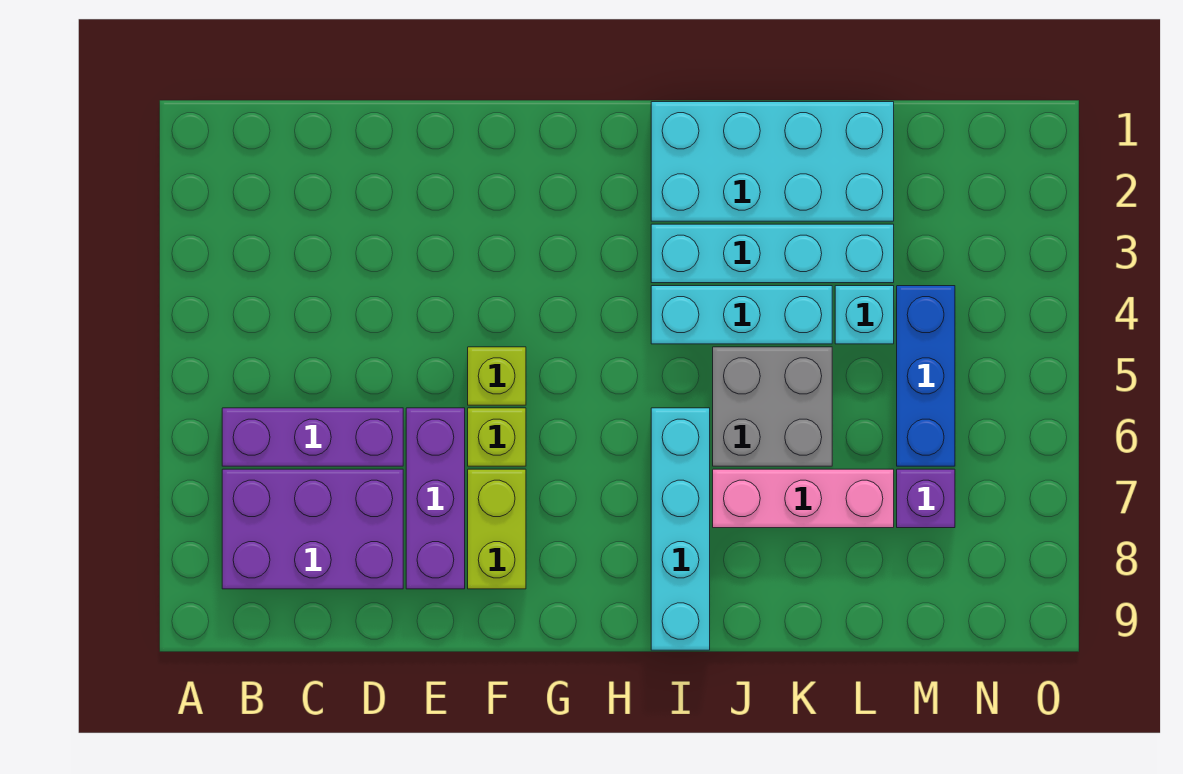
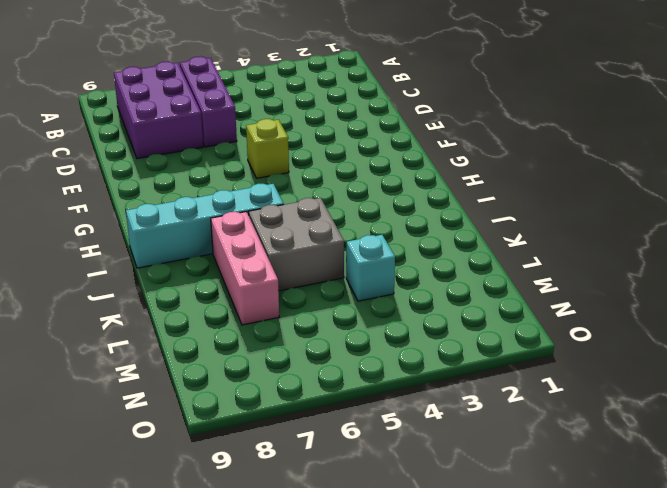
none -> purple brick E6:E8 level 1
none -> lime brick F6 level 1
none -> lime brick F7:F8 level 1

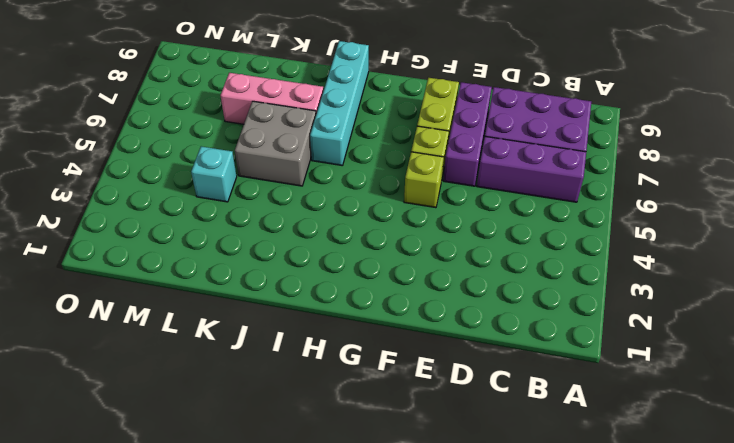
none -> cyan brick I1:L2 level 1
none -> cyan brick I3:L3 level 1
none -> cyan brick I4:K4 level 1

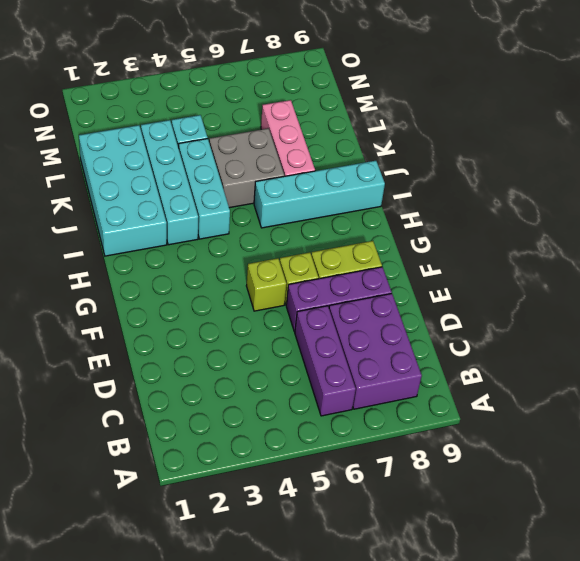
none -> blue brick M4:M6 level 1
none -> purple brick M7 level 1

